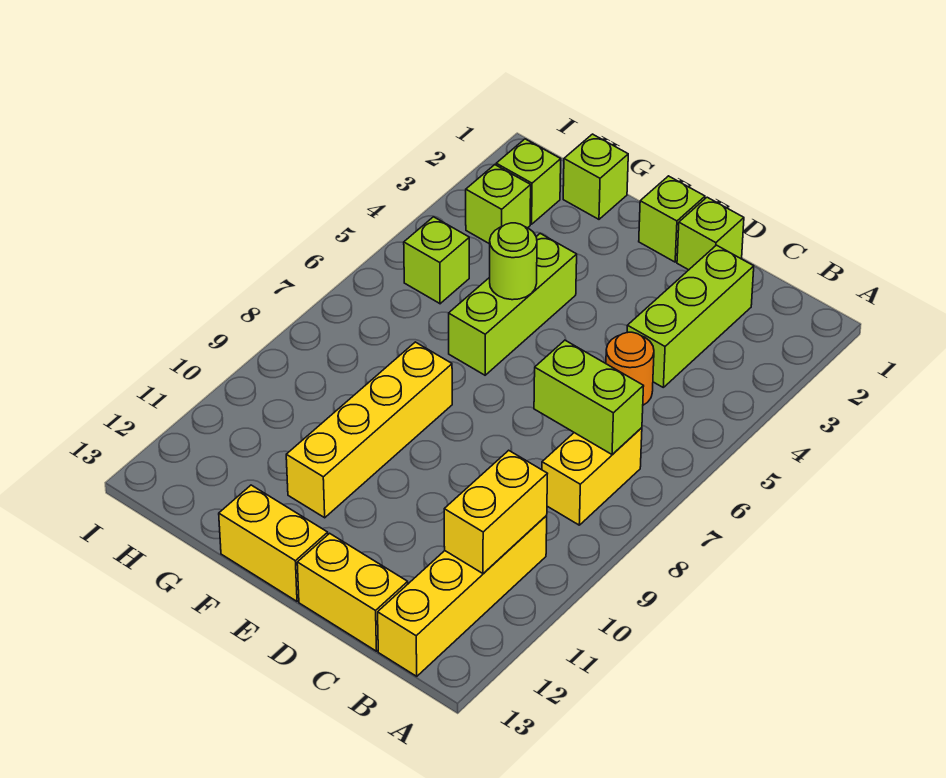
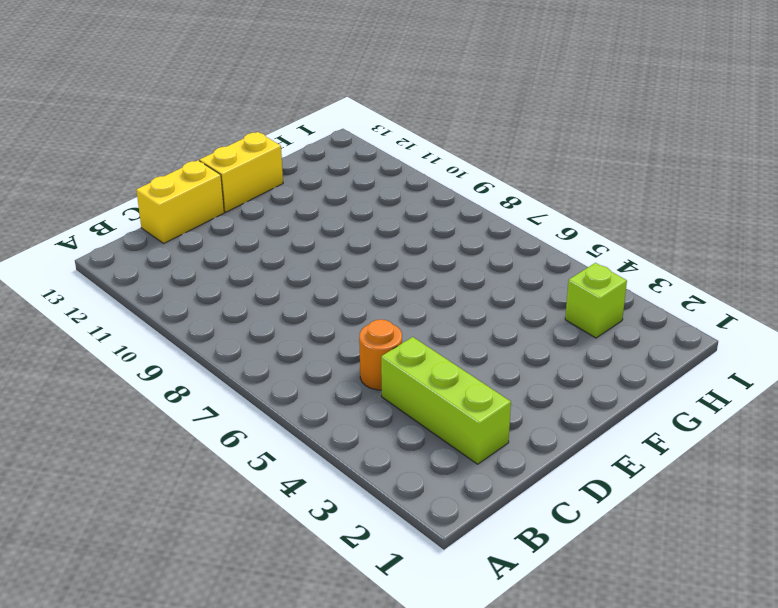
none -> yellow brick B7:B8 level 1
none -> yellow brick B10:B13 level 1
none -> lime brick D1 level 1

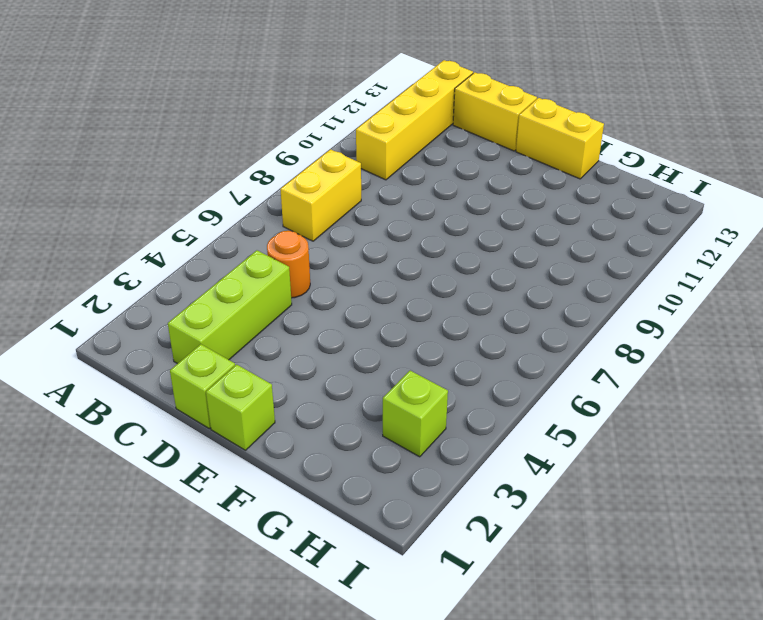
none -> lime brick F4:F6 level 1
none -> yellow brick F8:F11 level 1
none -> lime brick G1 level 1

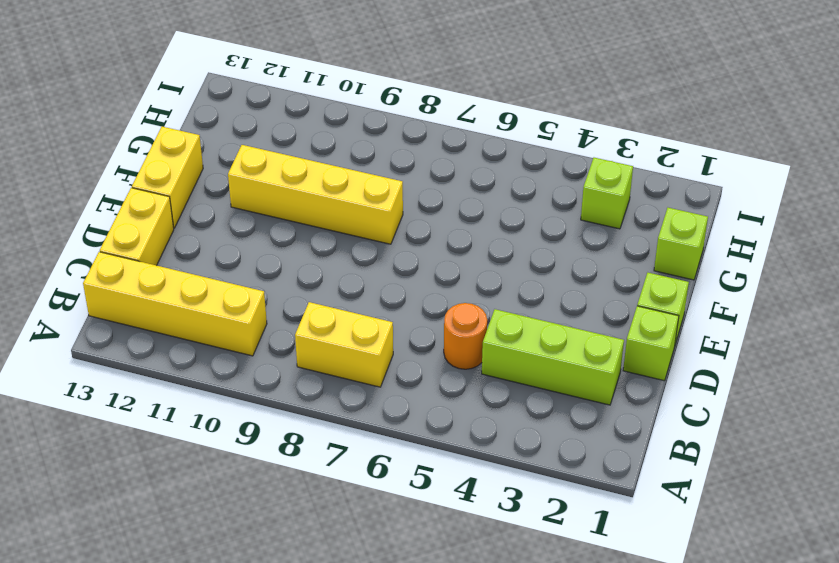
none -> lime brick F4:F6 level 1
none -> lime brick H2 level 1
none -> lime brick H5 level 1

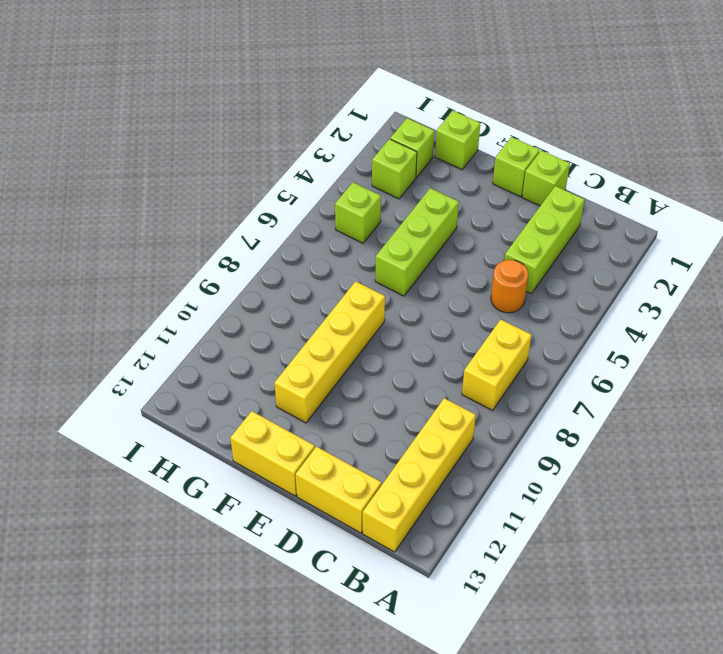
none -> lime brick B7:C7 level 2
none -> yellow brick B10:B11 level 2
none -> lime round brick F5 level 2

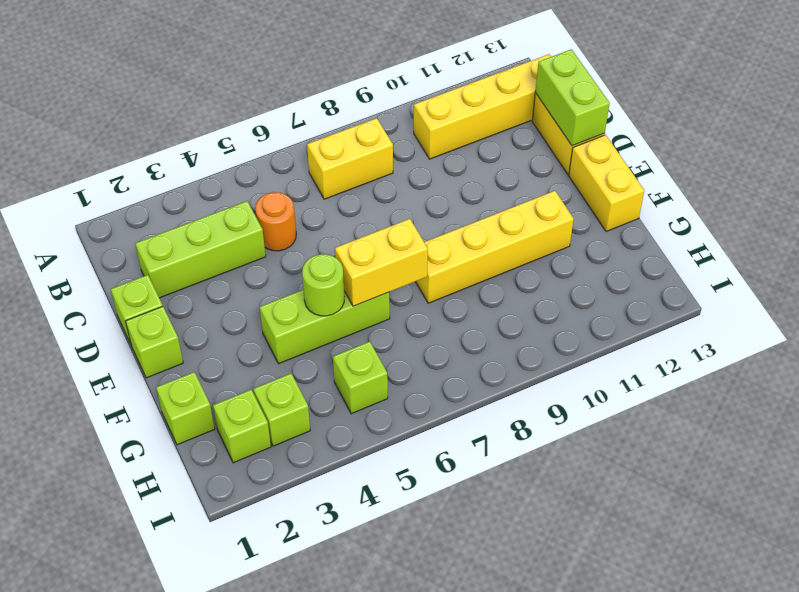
lime brick C13:D13 level 2 -> lime brick B7:C7 level 2
yellow brick F6:F7 level 2 -> yellow brick B10:B11 level 2

